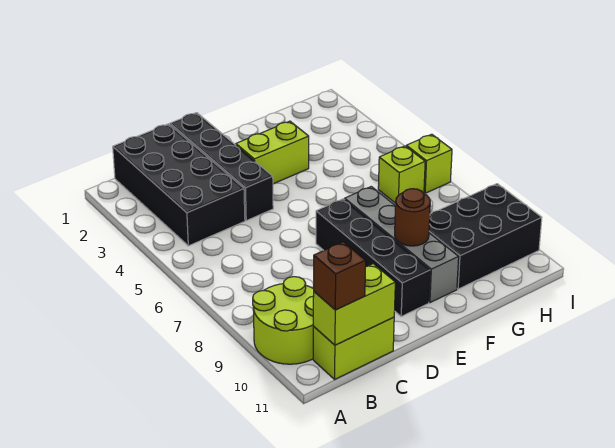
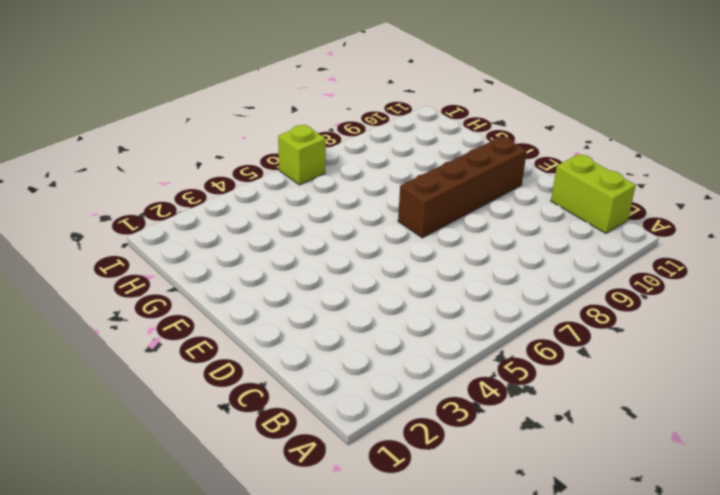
brown brick E7:E10 level 1 -> black brick E7:E10 level 1
none -> lime round brick A9:B10 level 1
none -> black brick B1:C4 level 1
none -> black brick D1:D4 level 1

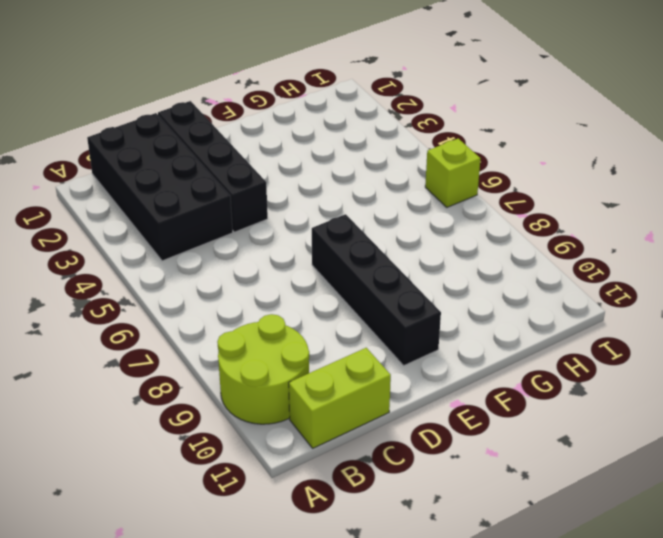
none -> lime brick E3:F3 level 1
none -> grey brick F7:F10 level 1
none -> black brick G9:I10 level 1

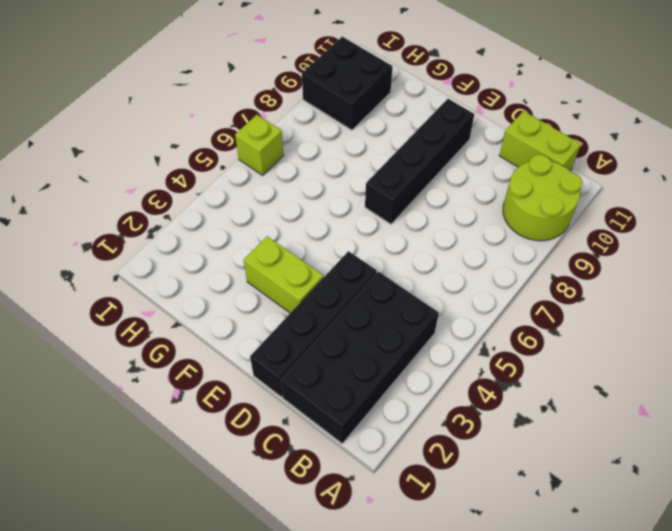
black brick H9:I10 level 1 -> black brick G9:I10 level 1
none -> grey brick F7:F10 level 1
none -> lime brick H6 level 1
none -> lime brick B11:C11 level 2

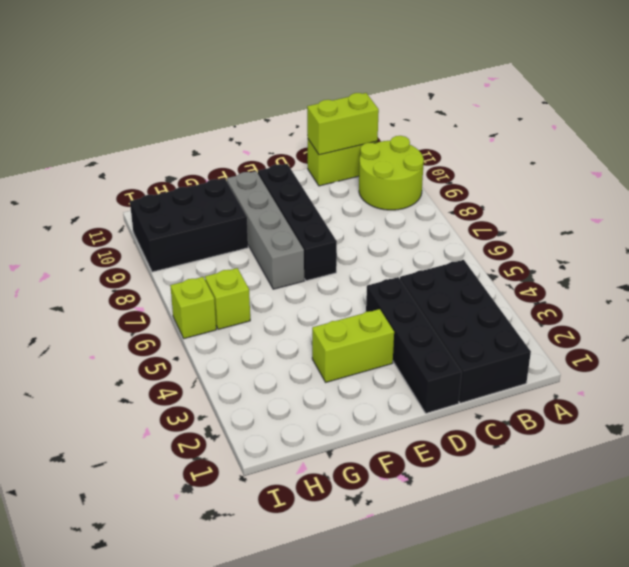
none -> brown round brick F9 level 2
none -> brown brick B11 level 3

